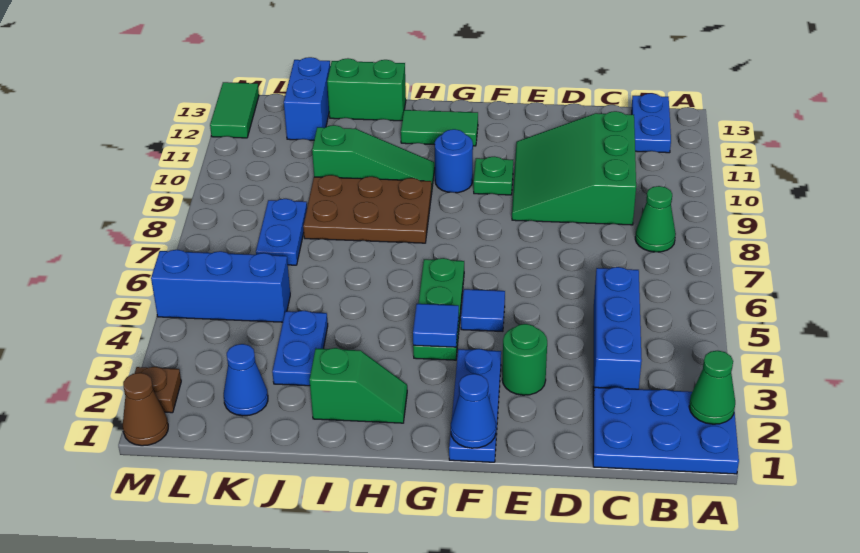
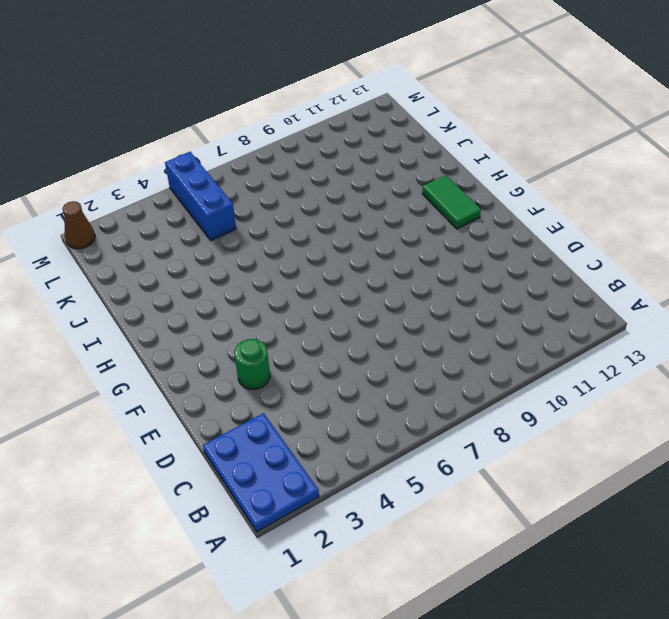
none -> green cone B8 level 1
none -> blue plate B12:B13 level 1
none -> blue brick C3:C5 level 1

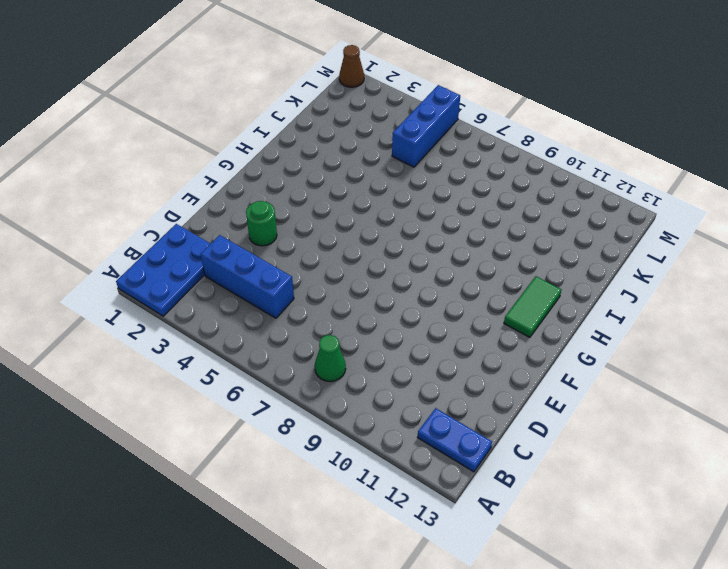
none -> green slope C9:E11 level 1 top C
none -> blue plate F1:F3 level 1
none -> blue tile F5 level 1

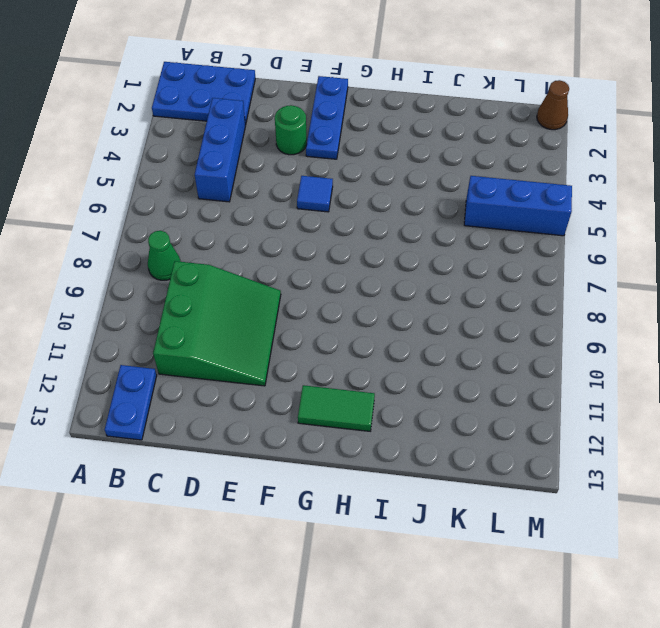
none -> green plate F10 level 1
none -> green plate G4:G6 level 1
none -> blue round brick G10 level 1

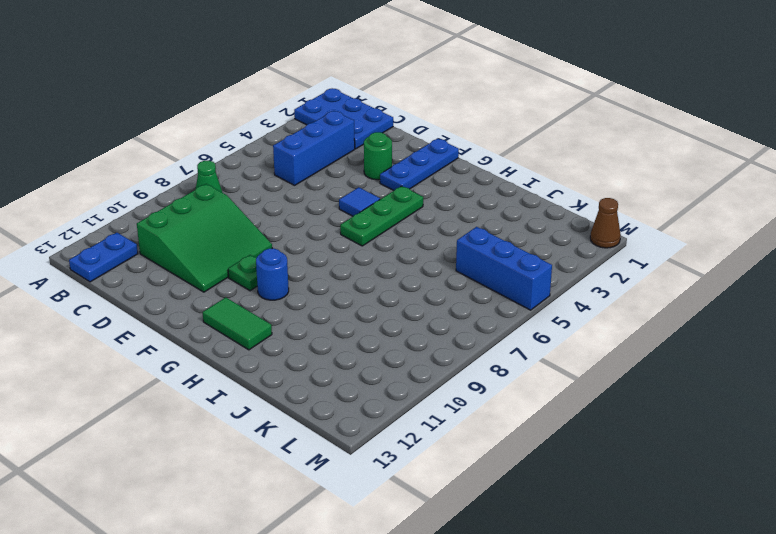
none -> green slope H2:I2 level 1 top I
none -> brown plate H8:J9 level 1
none -> green slope H10:J10 level 1 top J

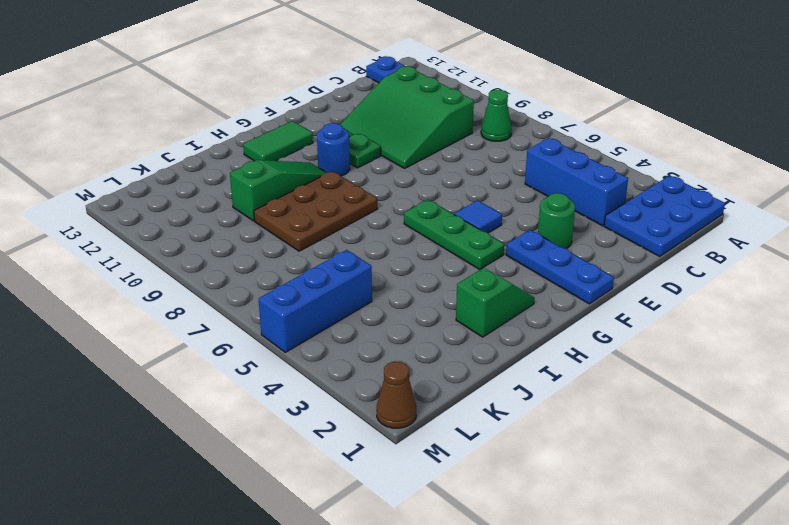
none -> green brick I13:J13 level 1
none -> blue plate J3:J4 level 1
none -> blue cone K2 level 1

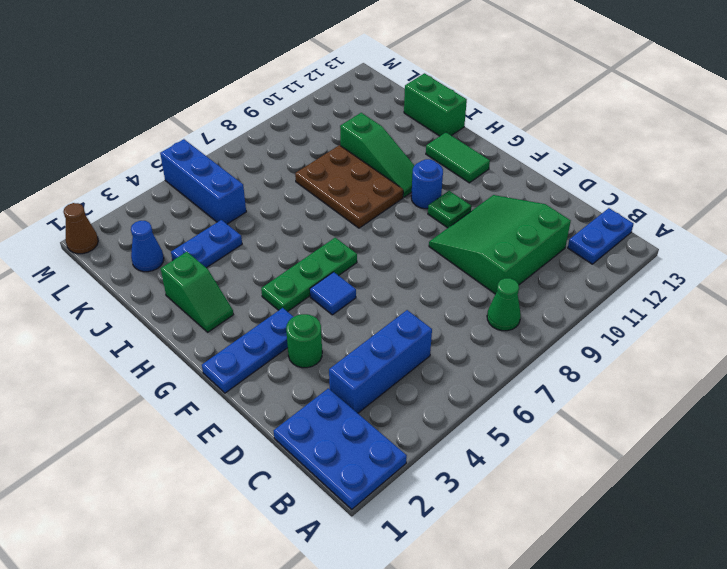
none -> blue plate K7:K8 level 1
none -> blue brick K12:K13 level 1
none -> brown plate M2 level 1

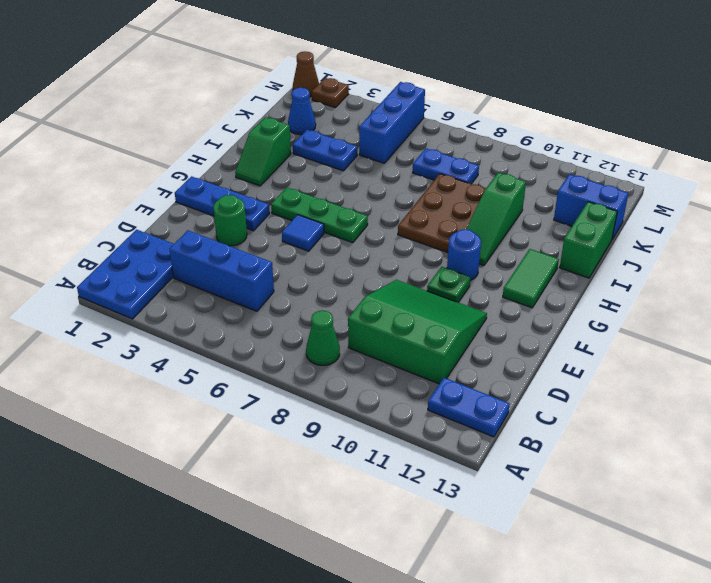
none -> green tile M12:M13 level 1
none -> green cone A2 level 2
none -> blue cone F1 level 2

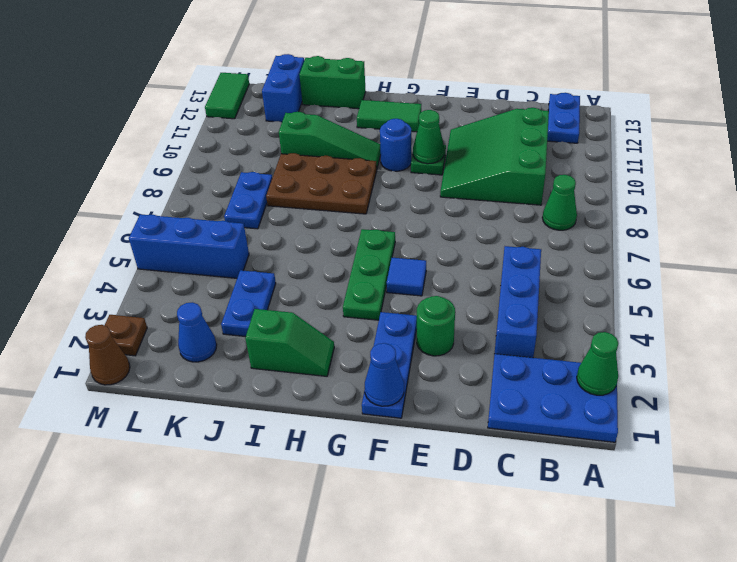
green cone F10 level 2 -> none
none -> blue tile G4 level 2

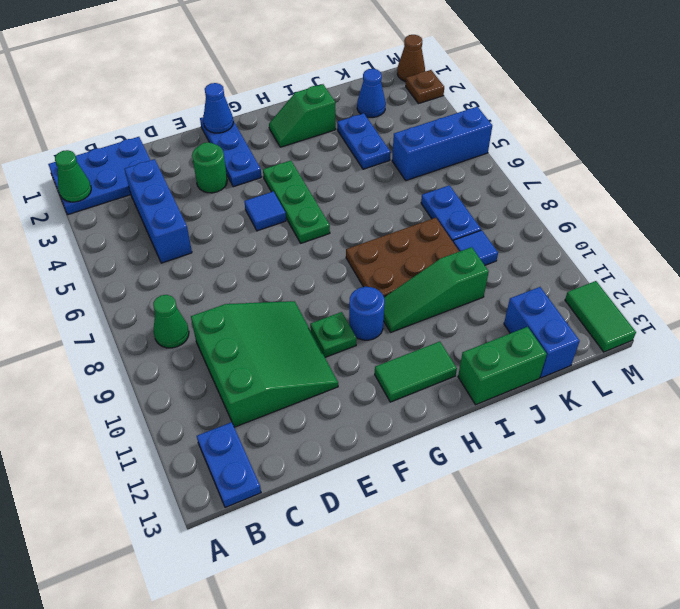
blue tile K9 level 1 -> blue tile G4 level 2

